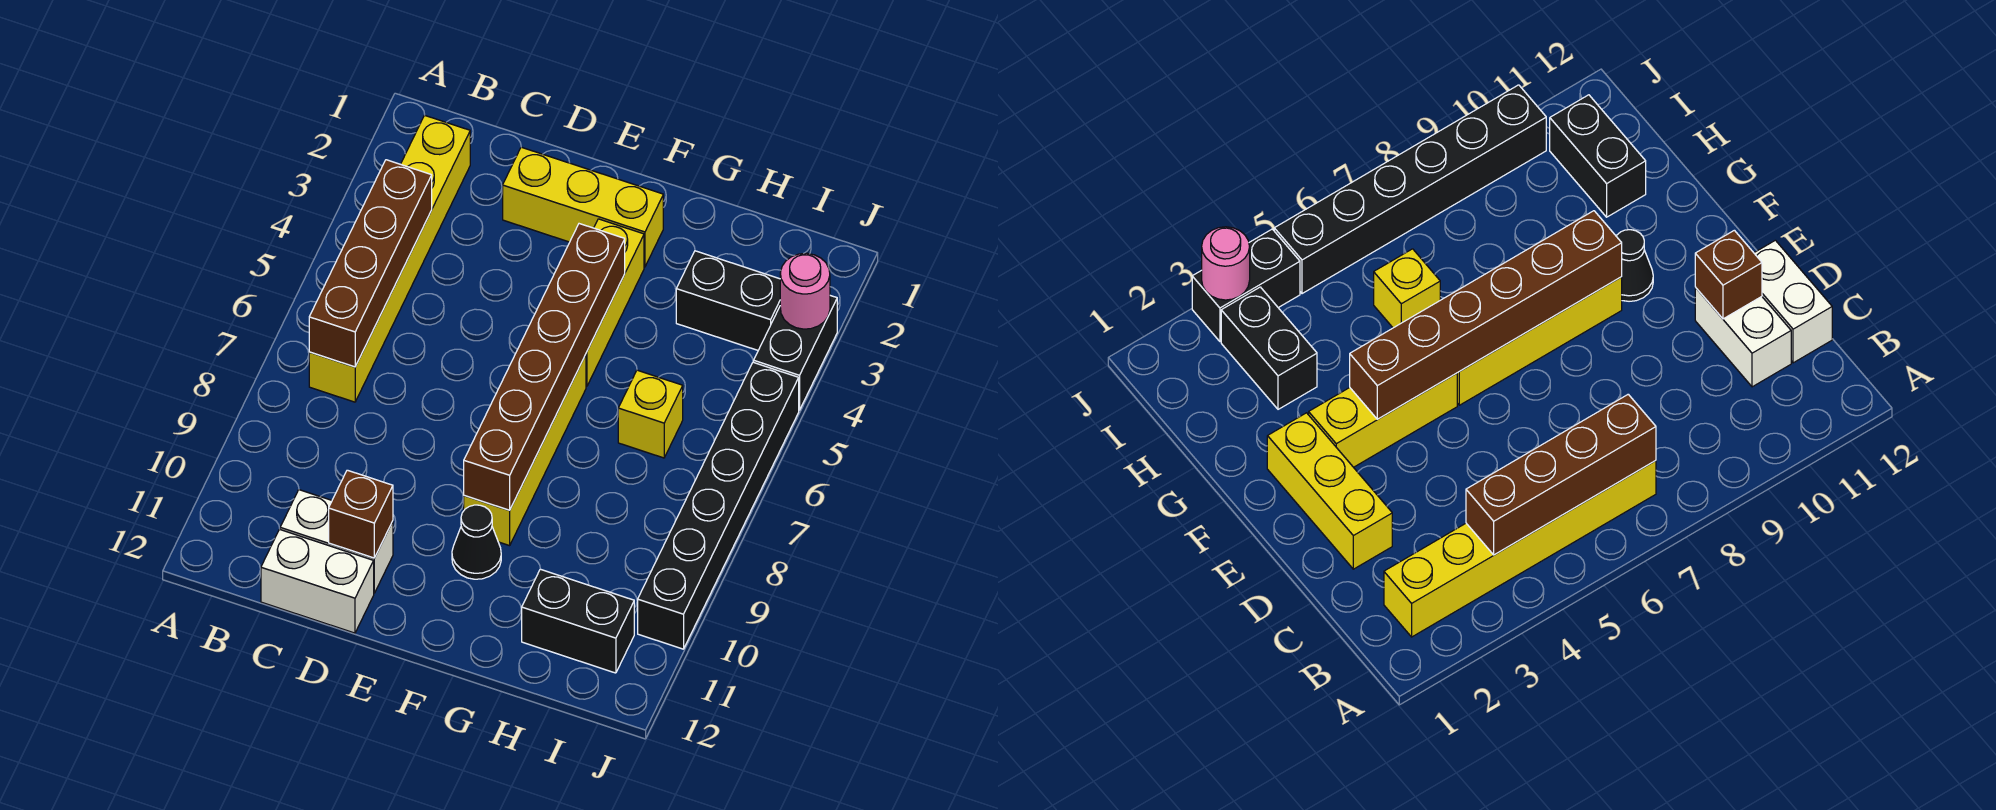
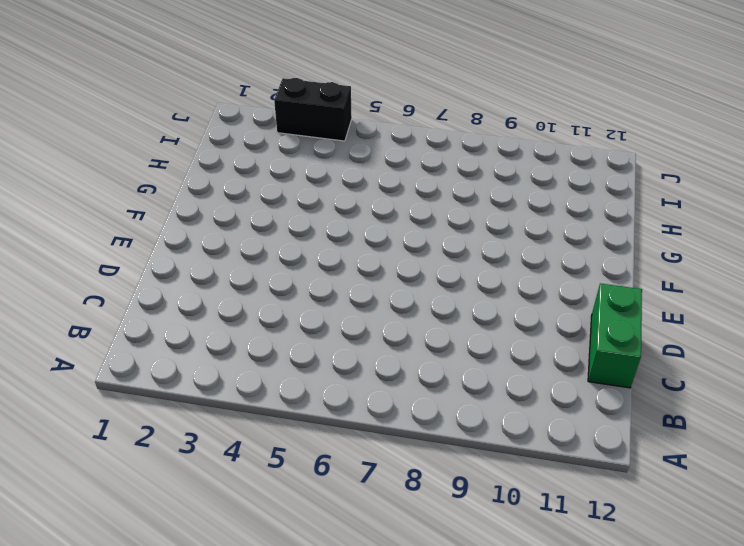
green brick C12:D12 level 1 -> white brick C12:D12 level 1
none -> yellow brick B2:B7 level 1
none -> white brick C11:D11 level 1
none -> yellow brick D2:F2 level 1

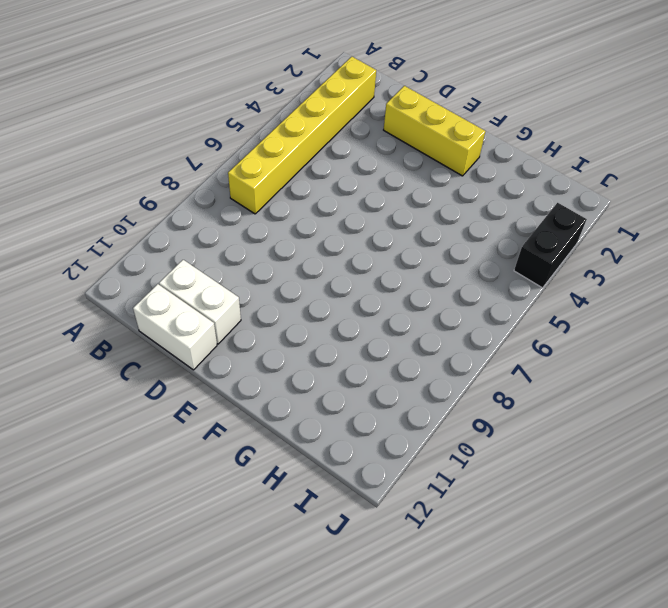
none -> yellow brick F3:F5 level 1
none -> yellow brick F6:F9 level 1
none -> black cone F10 level 1

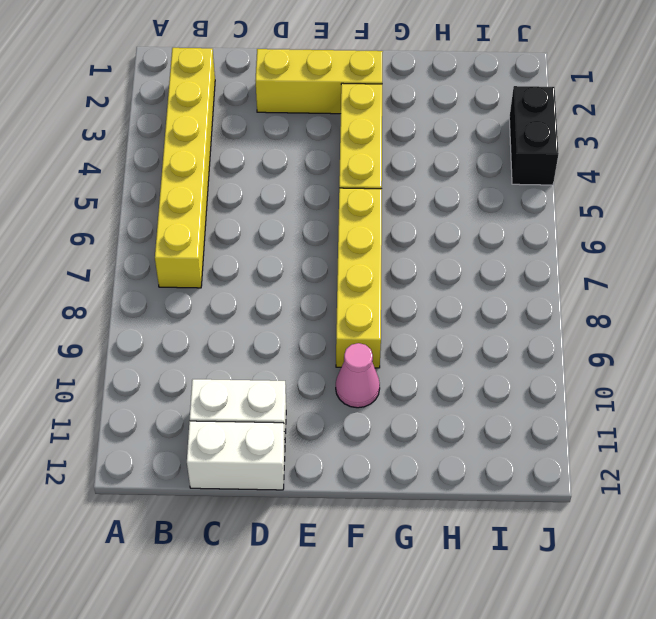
pink cone F10 level 1 -> black cone F10 level 1
none -> black brick H3:I3 level 1
none -> yellow brick H6 level 1
none -> black brick H11:I11 level 1

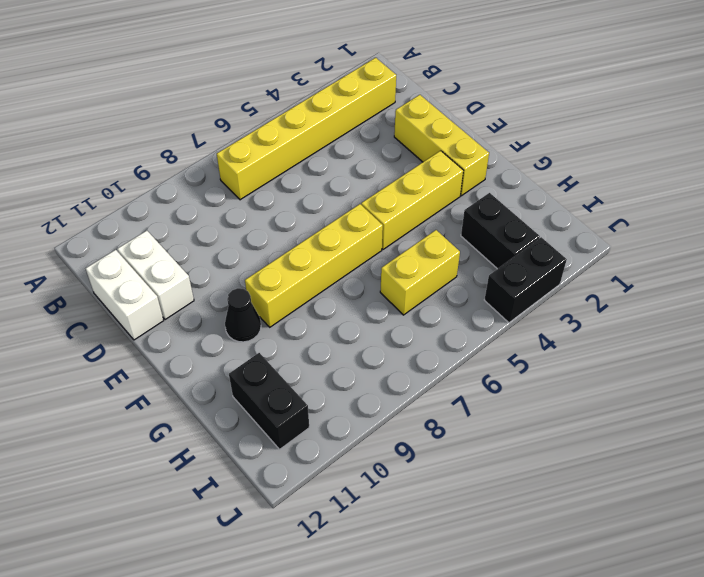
yellow brick H5:H6 level 1 -> yellow brick H6 level 1
none -> black brick J5:J10 level 1
none -> brown brick B4:B7 level 2
none -> brown brick D11 level 2

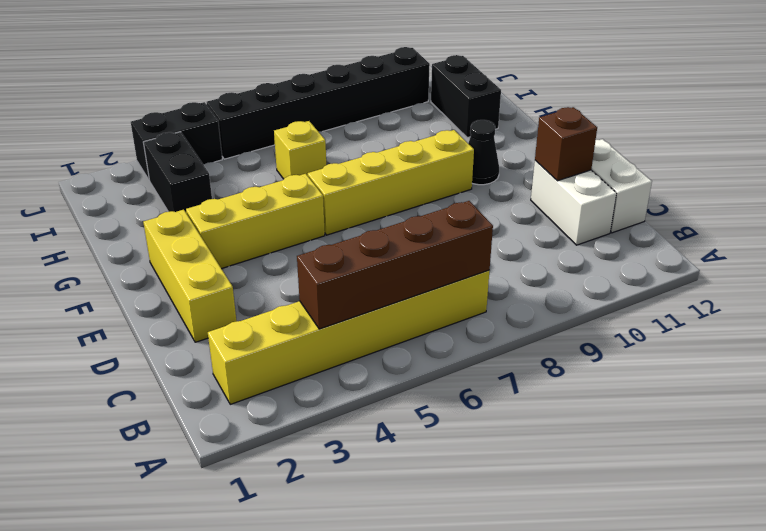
none -> brown brick F4:F9 level 2
none -> pink round brick J3 level 2

